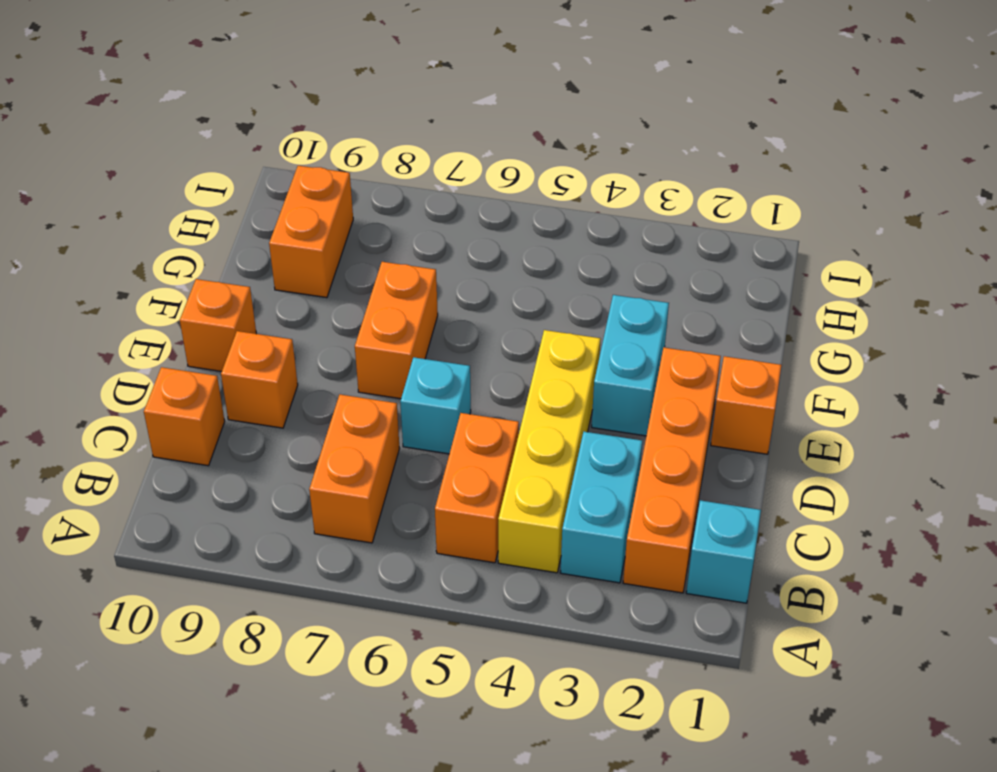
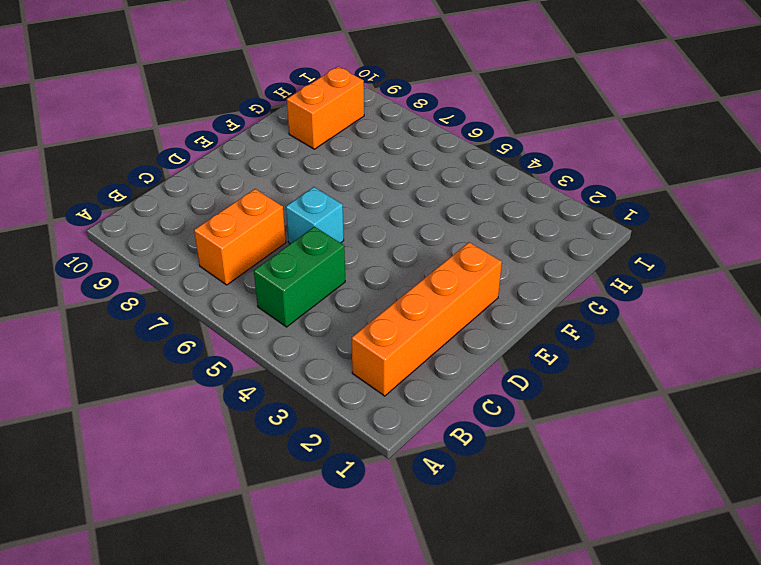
green brick B5:C5 level 1 -> orange brick B5:C5 level 1
none -> cyan brick B1 level 1
none -> cyan brick B3:C3 level 1
none -> yellow brick B4:E4 level 1

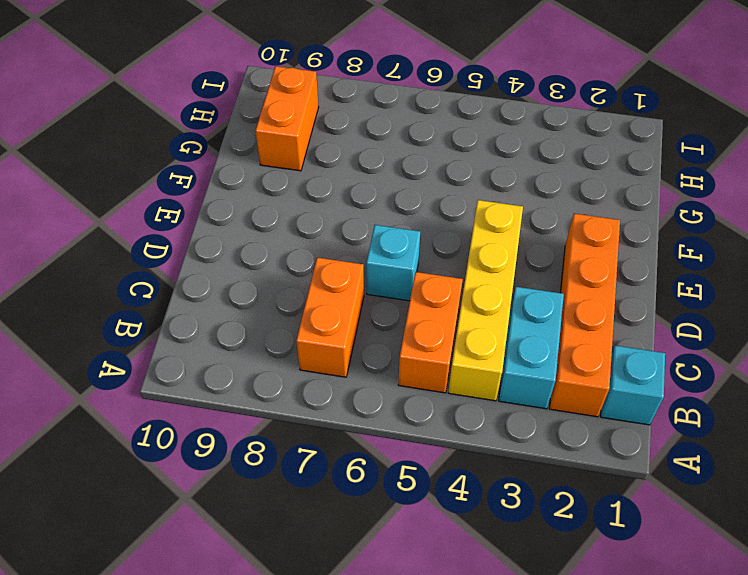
none -> orange brick C10 level 1
none -> orange brick D9 level 1
none -> orange brick E1 level 1

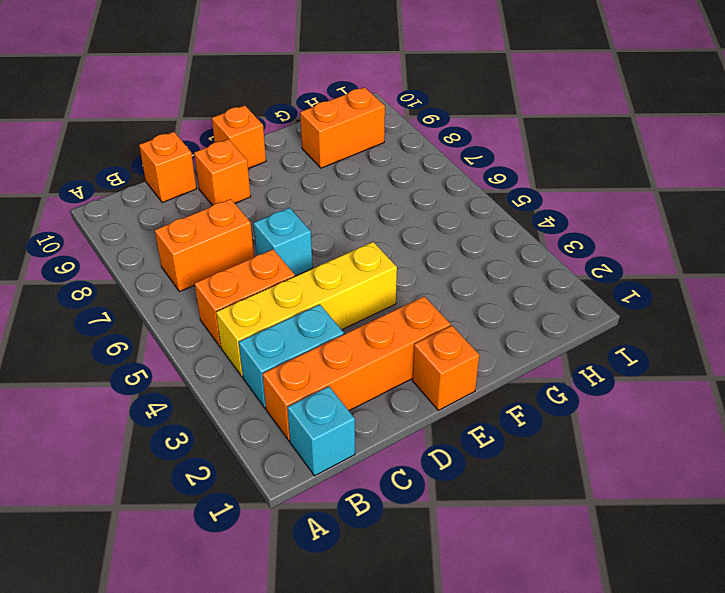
none -> cyan brick E3:F3 level 1
none -> orange brick E7:F7 level 1

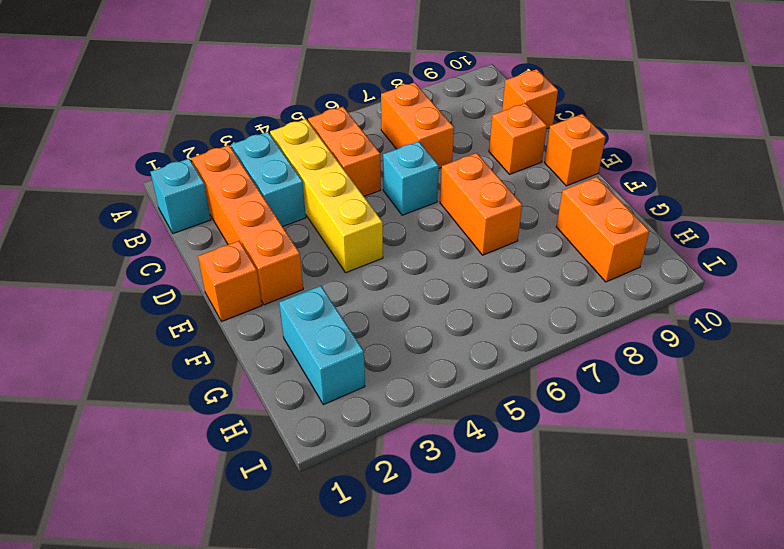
cyan brick G2:H2 level 1 -> cyan brick E3:F3 level 1

